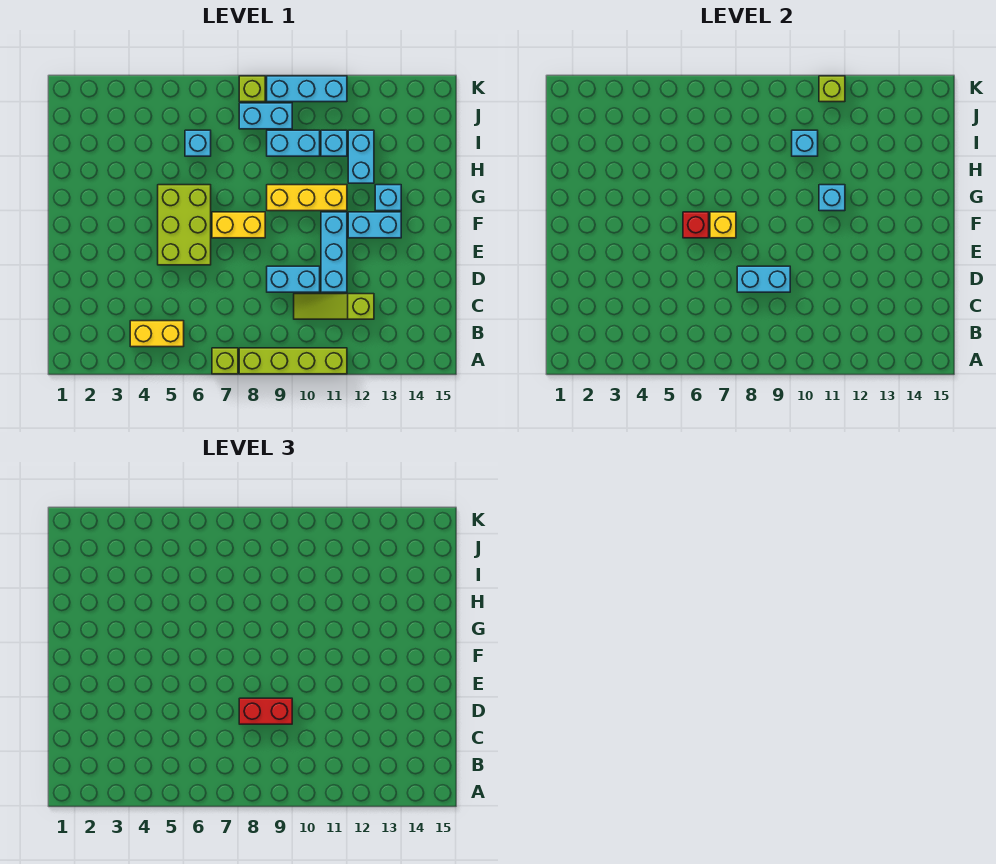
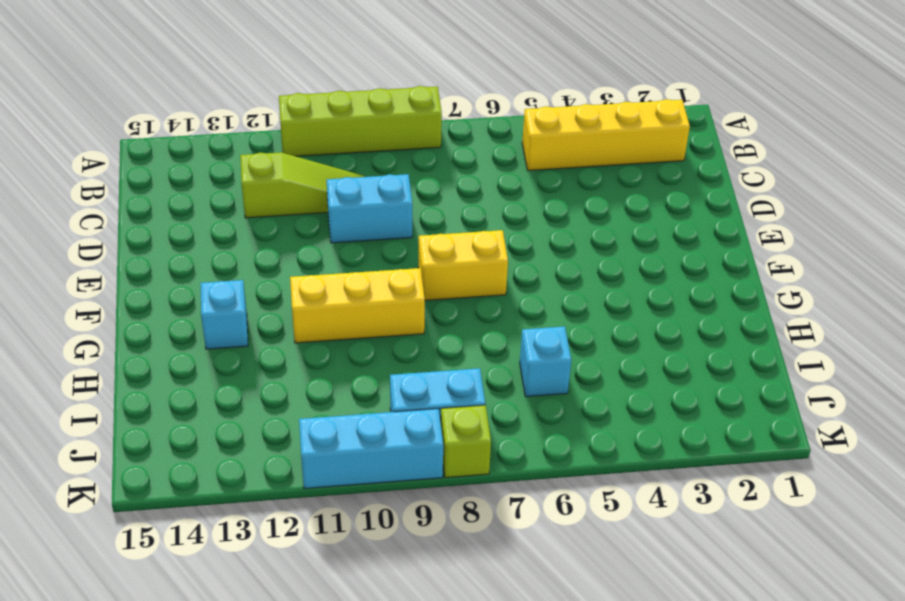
yellow brick B2:B5 level 1 -> yellow brick B4:B5 level 1
none -> lime brick A7 level 1
none -> cyan brick D11:F11 level 1
none -> lime brick E5:G6 level 1

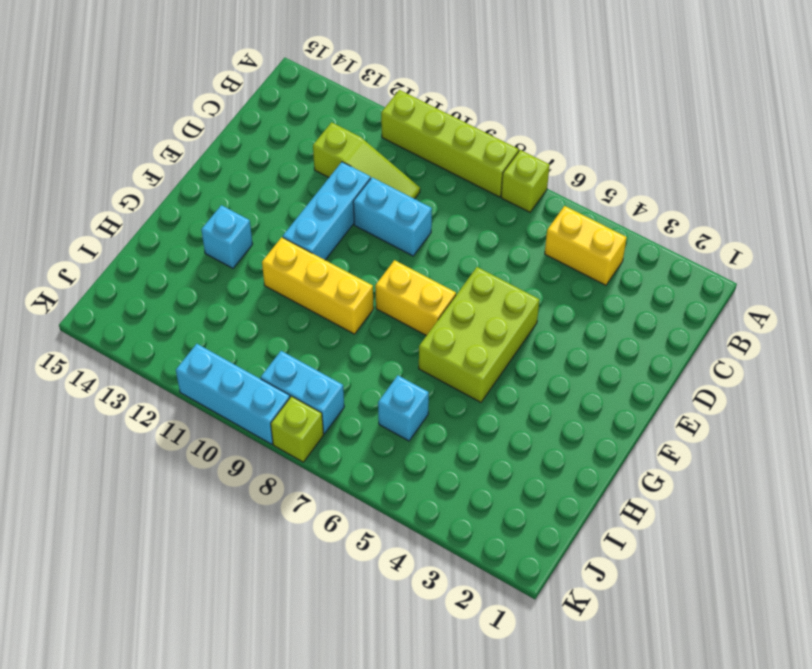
none -> cyan brick F12:F13 level 1
none -> cyan brick H12:I12 level 1
none -> cyan brick I9:I10 level 1

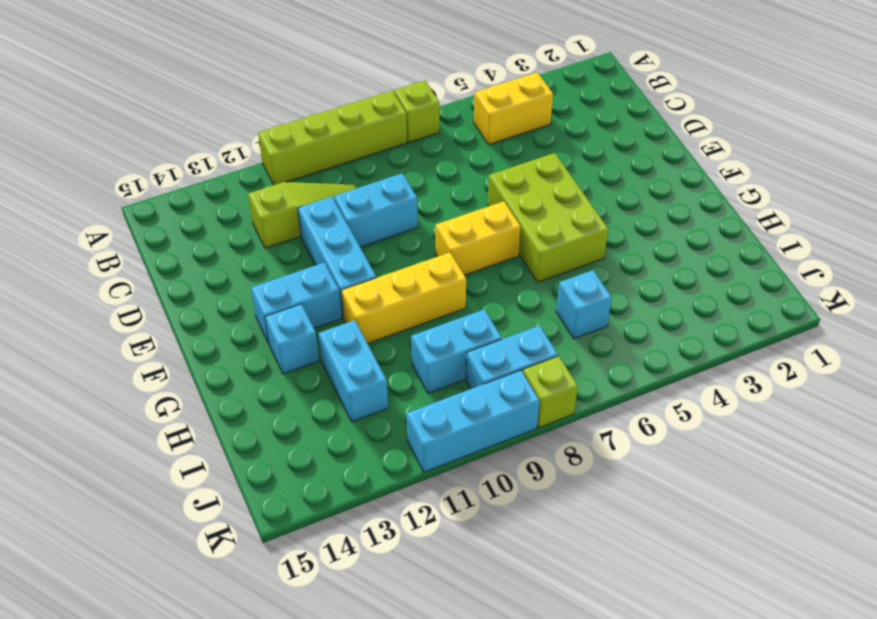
none -> cyan brick I11 level 1
none -> cyan brick D8:D9 level 2
none -> red brick F6 level 2

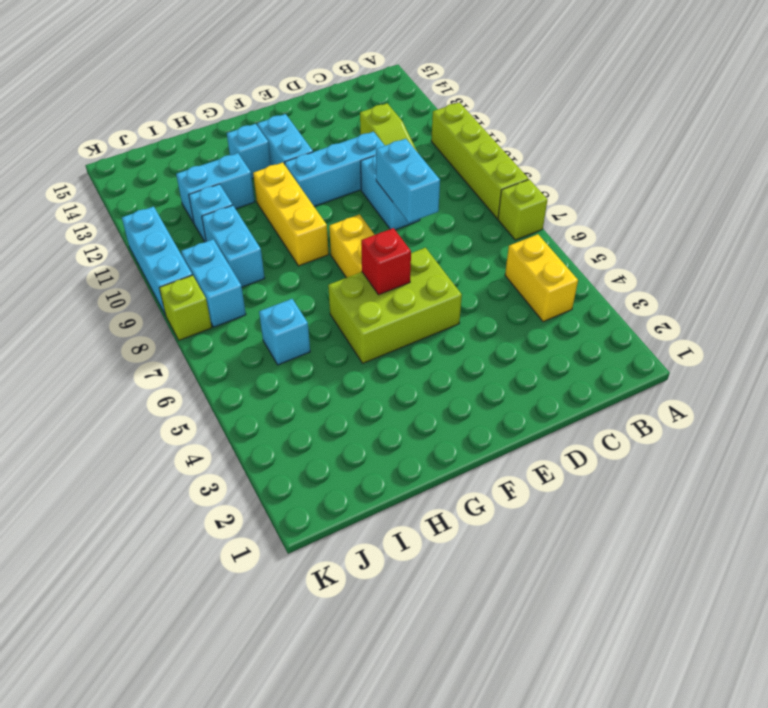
none -> yellow brick F7 level 2
none -> cyan brick G11 level 2
none -> cyan brick I10 level 2

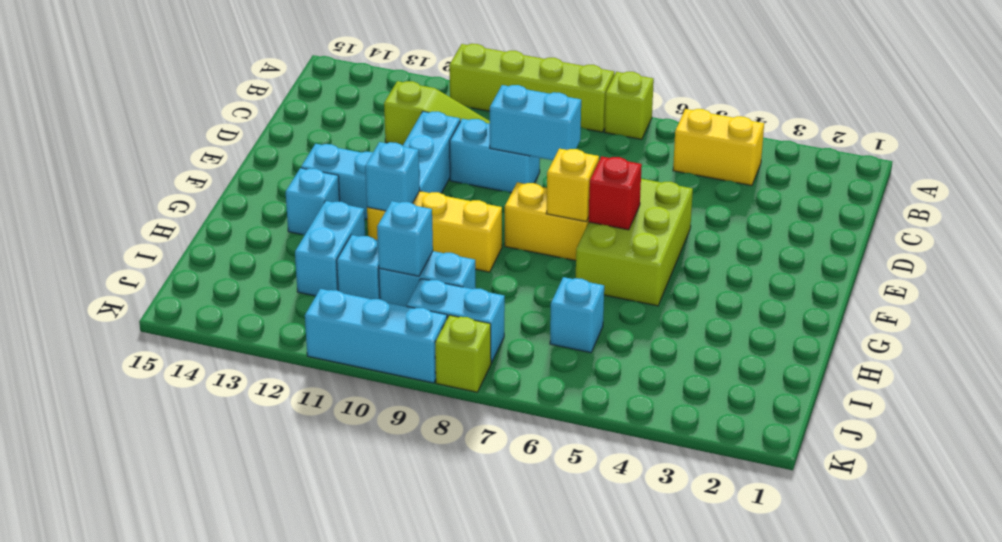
none -> lime brick K11 level 2
none -> red brick D8:D9 level 3

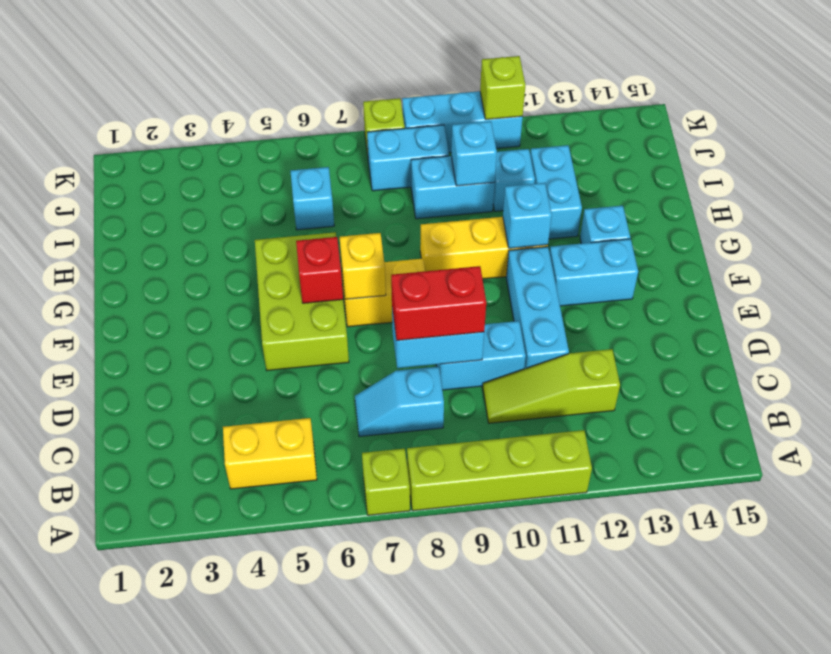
cyan slope C7:C8 level 1 top 8 -> none

